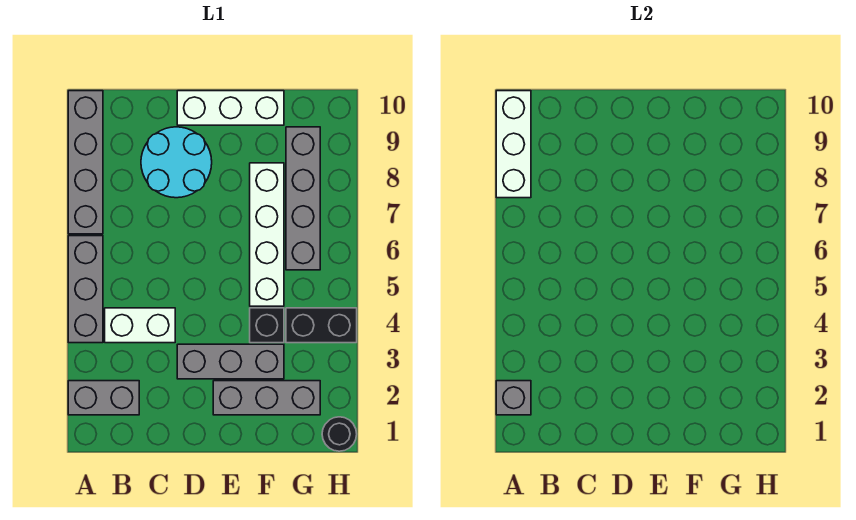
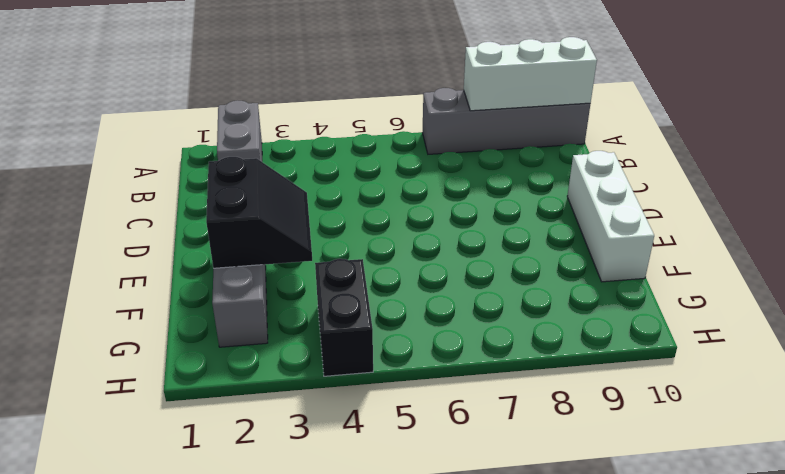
black slope E2:F3 level 2 top 2 -> none
none -> grey brick A4:A6 level 1
none -> white brick B4:C4 level 1
none -> cyan round brick C8:D9 level 1

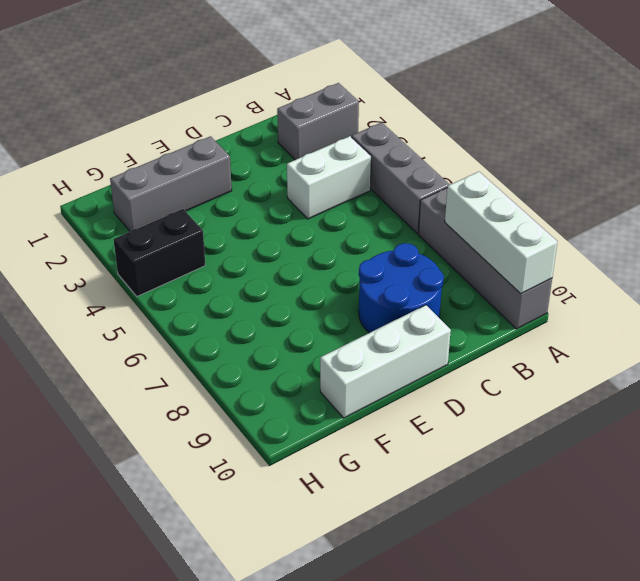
blue round brick C8:D9 level 1 -> cyan round brick C8:D9 level 1
none -> grey brick D3:F3 level 1
none -> black brick F4 level 1
none -> white brick F5:F8 level 1

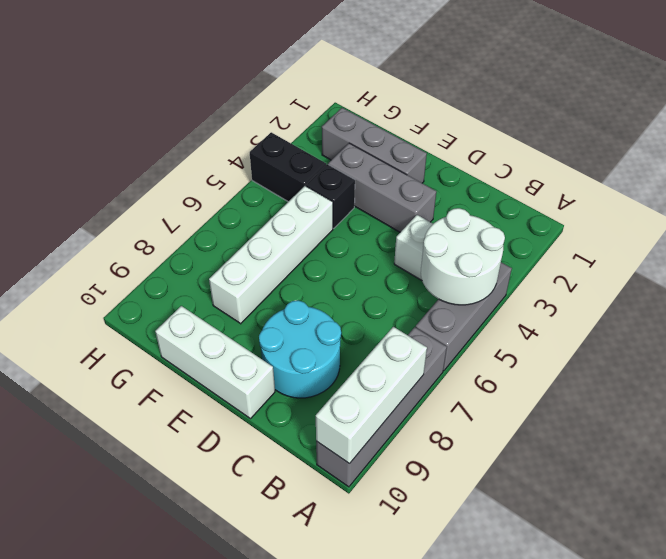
white round brick A4:B5 level 2 -> none
none -> grey brick A2:B2 level 1
none -> grey brick G6:G9 level 1
none -> black round brick H1 level 1

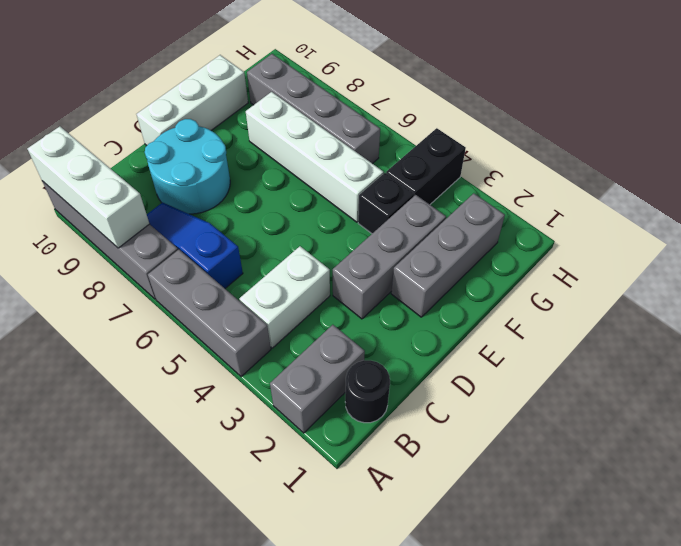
black round brick B1 level 1 -> black round brick H1 level 1
blue slope B6:B8 level 1 top 6 -> none
none -> grey brick A2 level 2

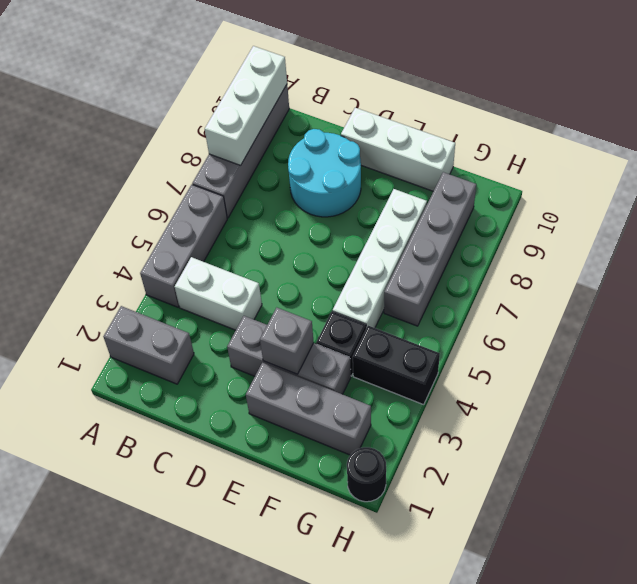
grey brick E3 level 2 -> grey brick A2 level 2

